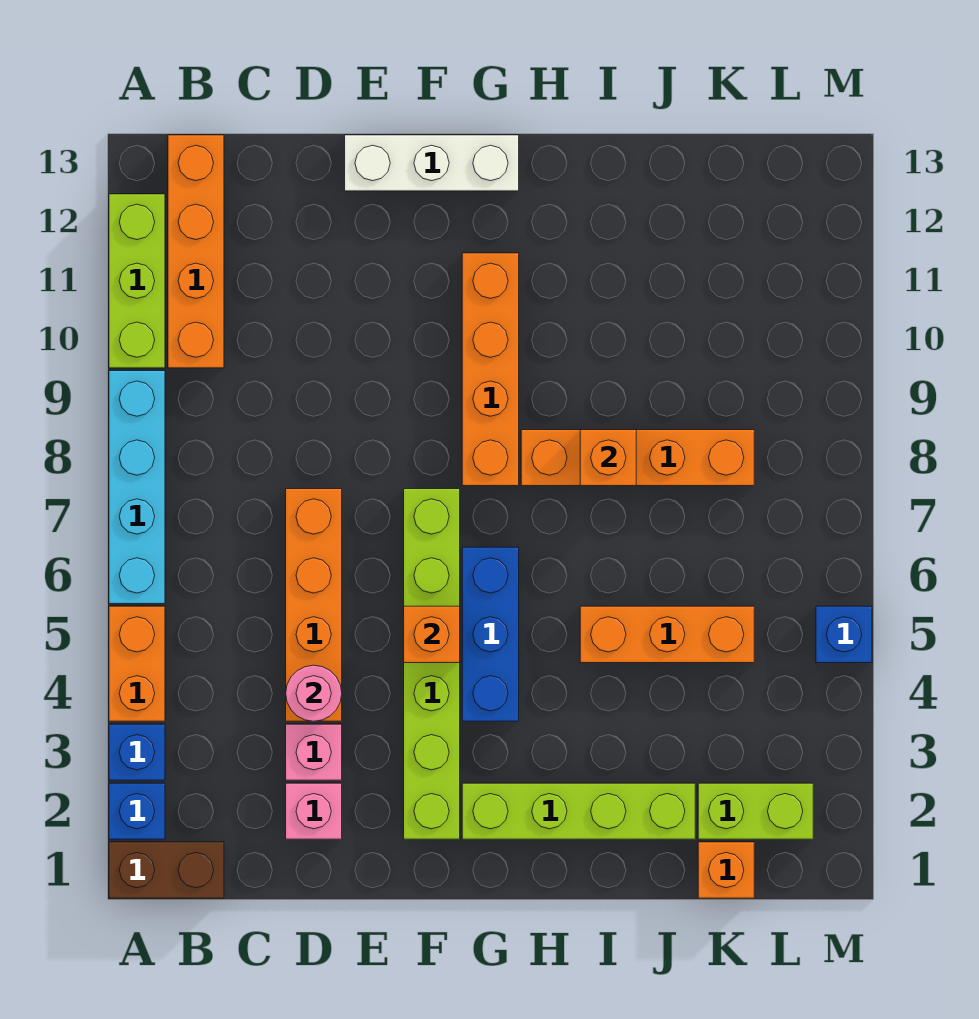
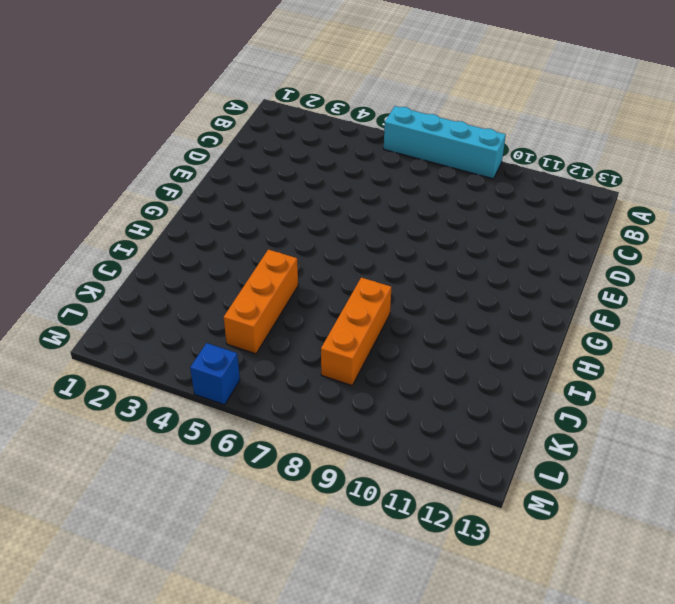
orange brick I8:K8 level 1 -> orange brick H8:K8 level 1
none -> brown brick A1:B1 level 1
none -> blue brick A2 level 1
none -> blue brick A3 level 1

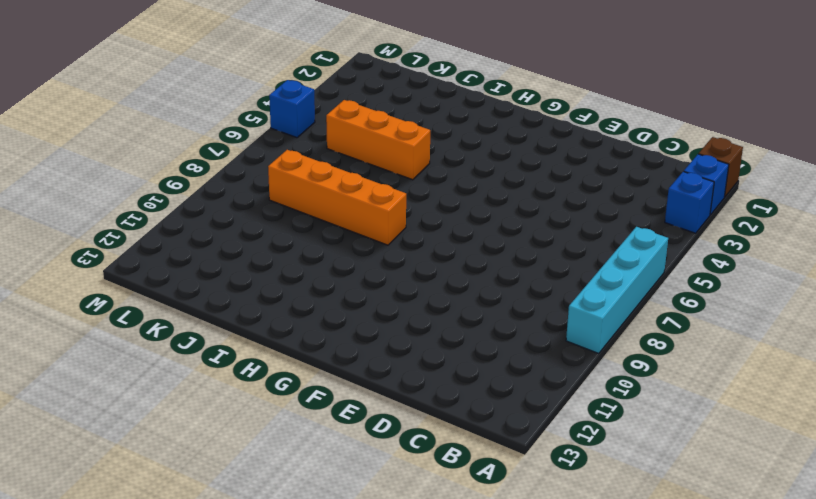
brown brick A1 level 1 -> brown brick A1:B1 level 1
none -> orange brick A4:A5 level 1
none -> lime brick A10:A12 level 1
none -> orange brick B10:B13 level 1

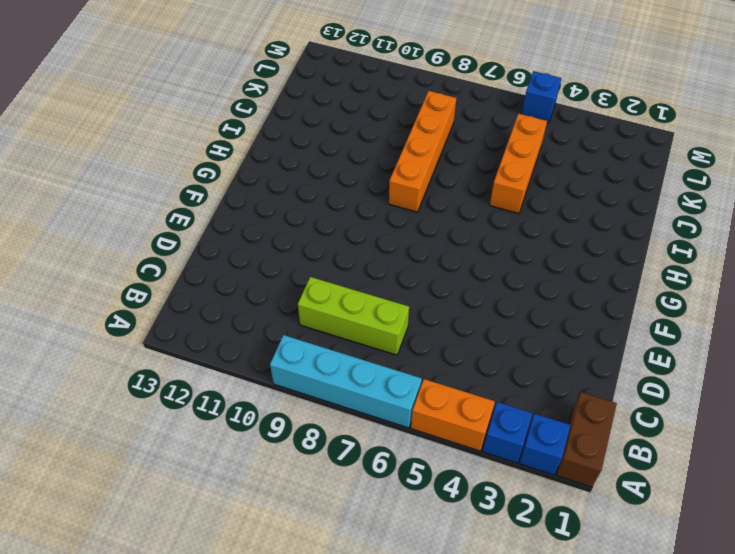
lime brick C7:C9 level 1 -> lime brick A10:A12 level 1
none -> orange brick B10:B13 level 1
none -> pink brick D2 level 1
none -> pink brick D3 level 1

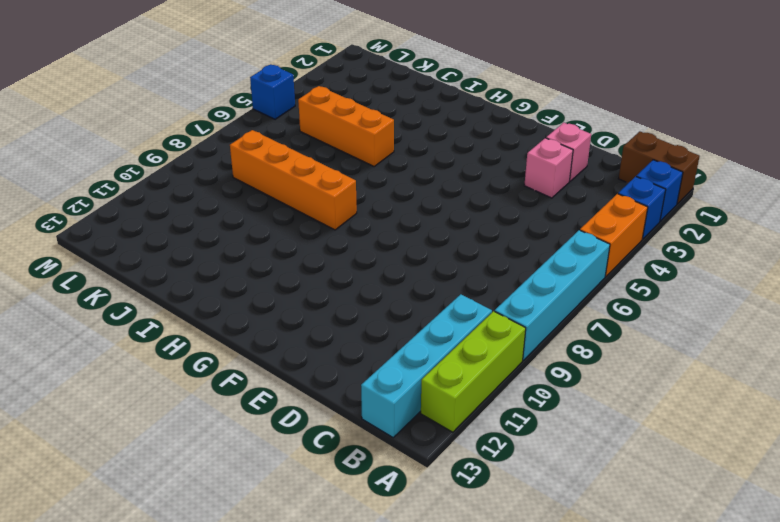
cyan brick B10:B13 level 1 -> orange brick B10:B13 level 1
none -> orange brick D4:D7 level 1
none -> white brick E13:G13 level 1
none -> lime brick F2:F7 level 1

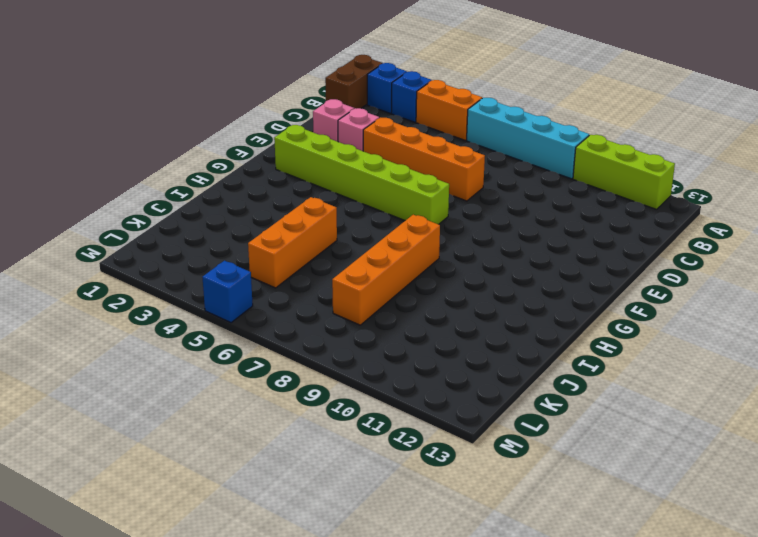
none -> orange brick B10:B13 level 1
none -> white brick E13:G13 level 1
none -> lime brick G2:J2 level 1

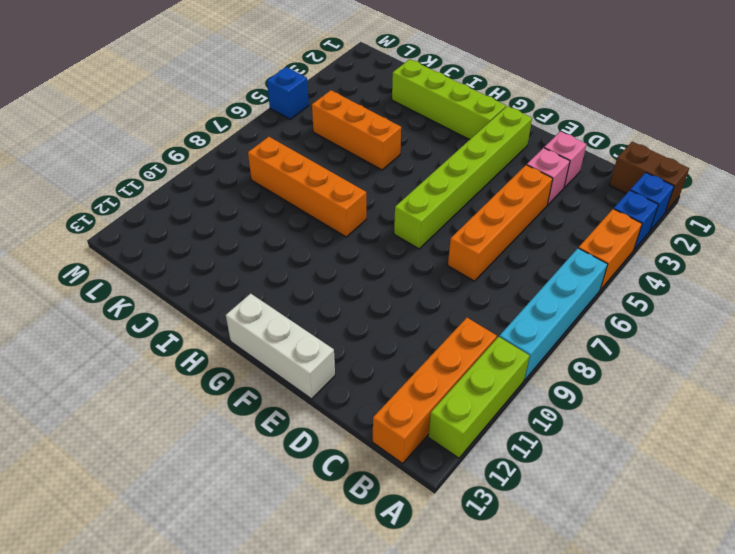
none -> blue brick G4:G6 level 1
none -> orange brick G8:G11 level 1
none -> orange brick K1 level 1

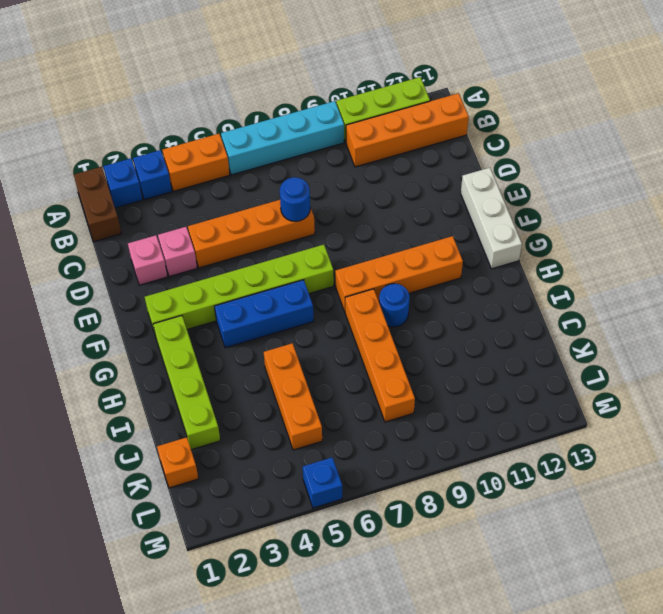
blue round brick D7 level 2 -> none
blue round brick H9 level 1 -> none
none -> lime brick K2:L2 level 1
none -> pink round brick D4 level 2
none -> orange brick F5 level 2

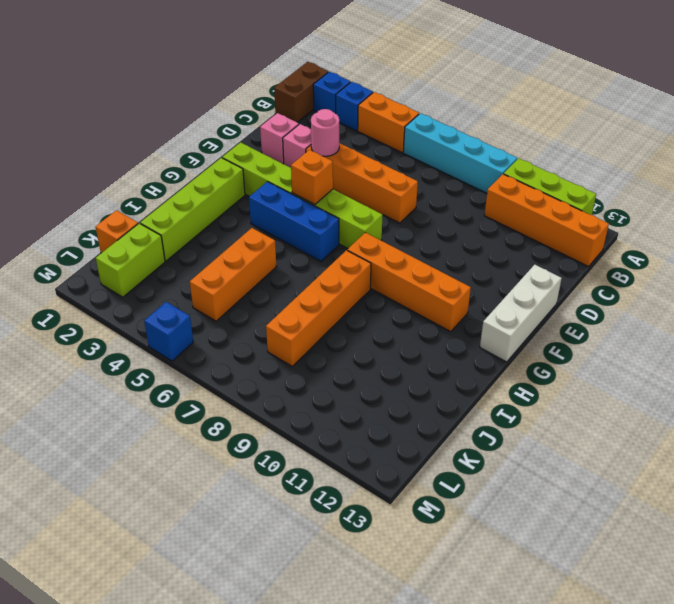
none -> orange brick I8 level 2

